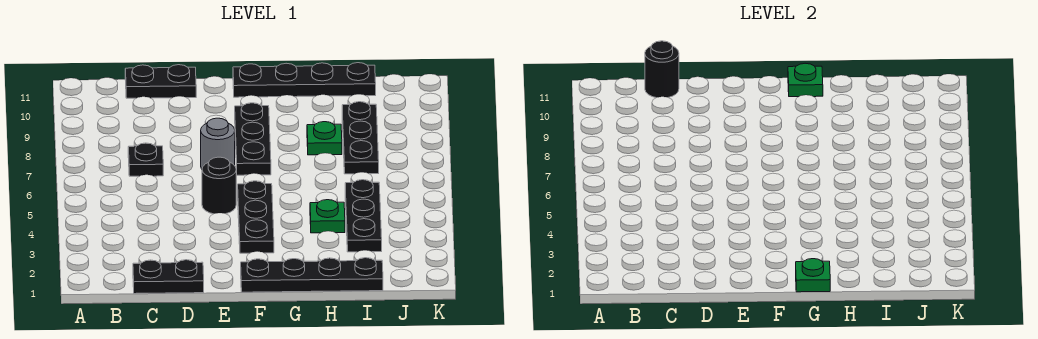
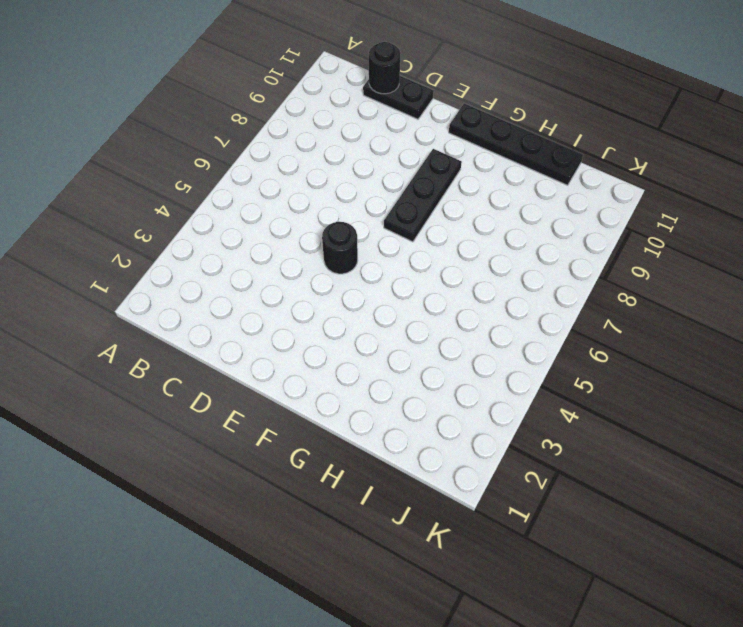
none -> black plate C1:D1 level 1
none -> black plate C7 level 1
none -> grey round brick E7 level 1

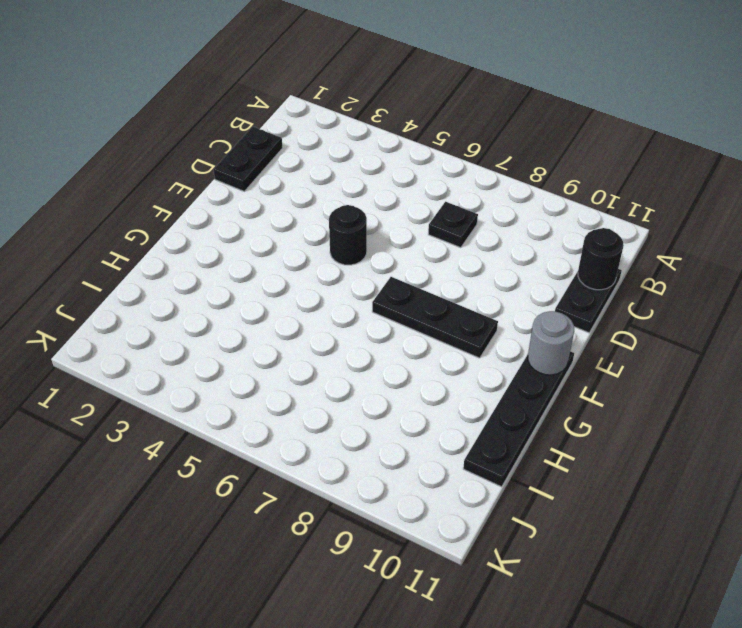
grey round brick F11 level 2 -> grey round brick E7 level 1
none -> black plate F1:I1 level 1
none -> black plate F3:F5 level 1
none -> green plate H4 level 1

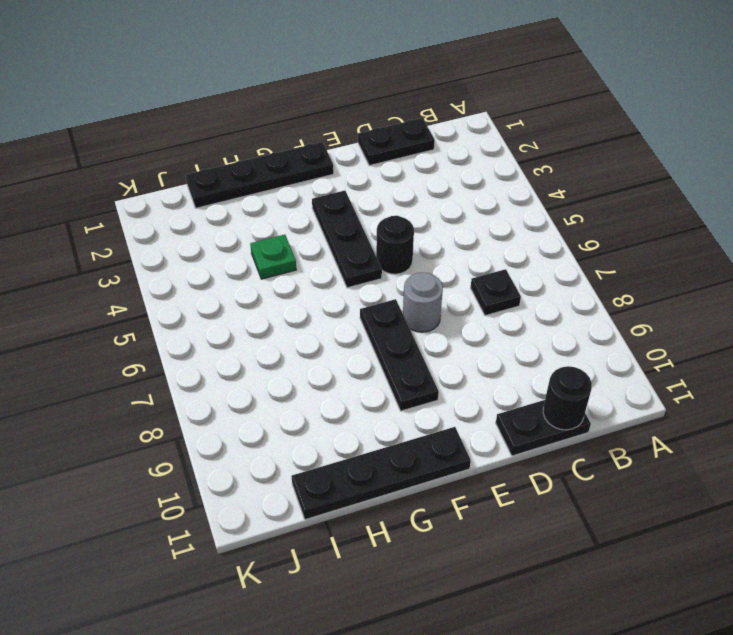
none -> green plate H8 level 1
none -> black plate I3:I5 level 1
none -> black plate I7:I9 level 1

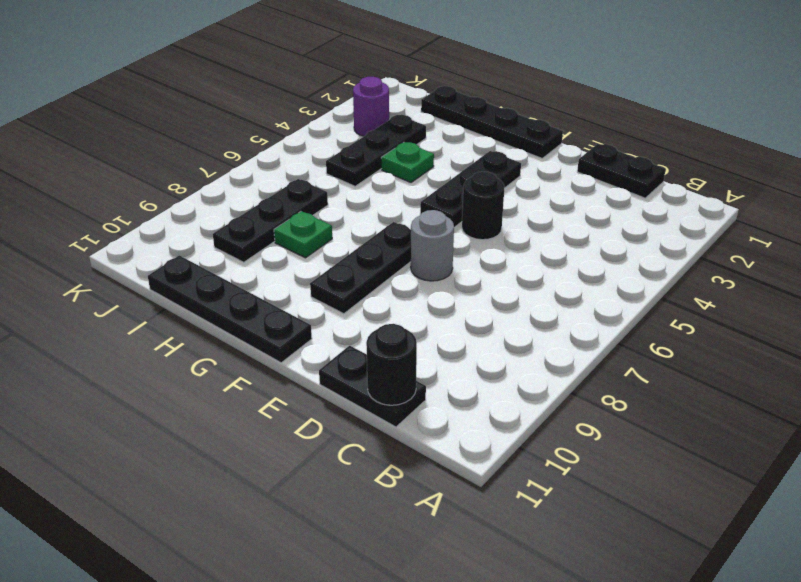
purple round brick J3 level 1 -> none
none -> black plate C7 level 1
none -> green plate G1 level 2
none -> green plate G11 level 2

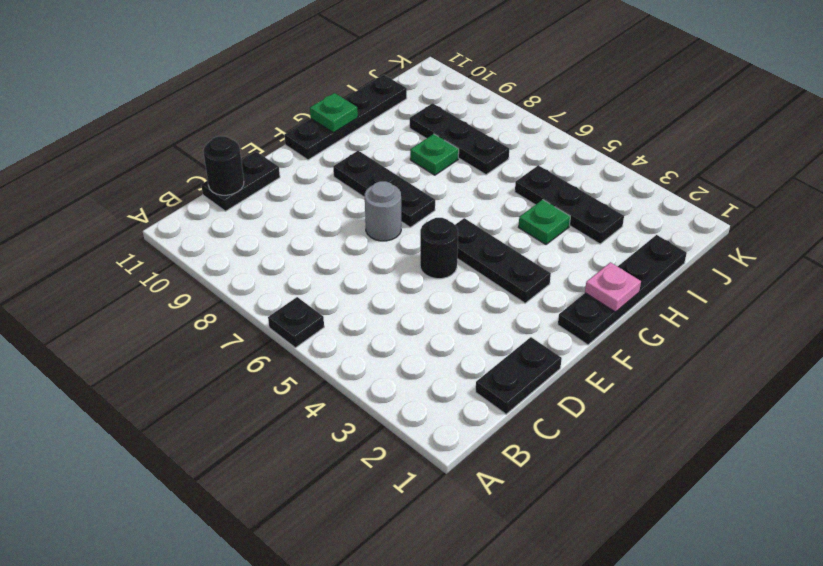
black plate A6 level 1 -> black plate C7 level 1
pink plate G1 level 2 -> green plate G1 level 2

